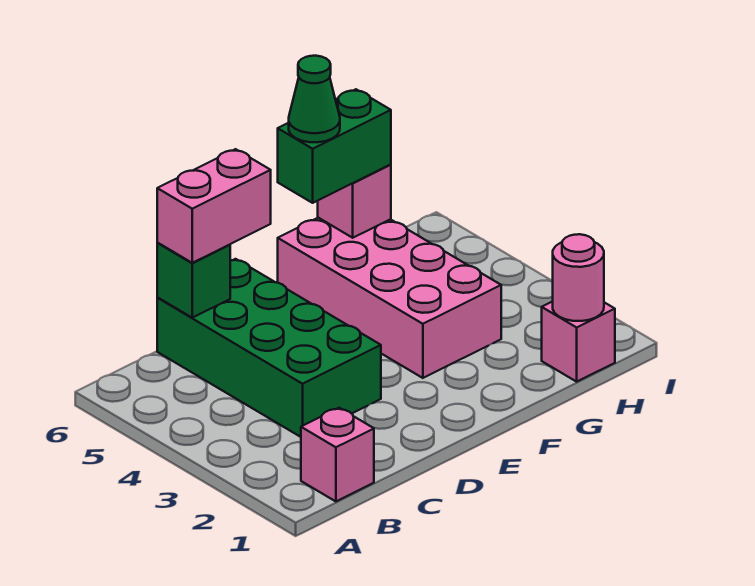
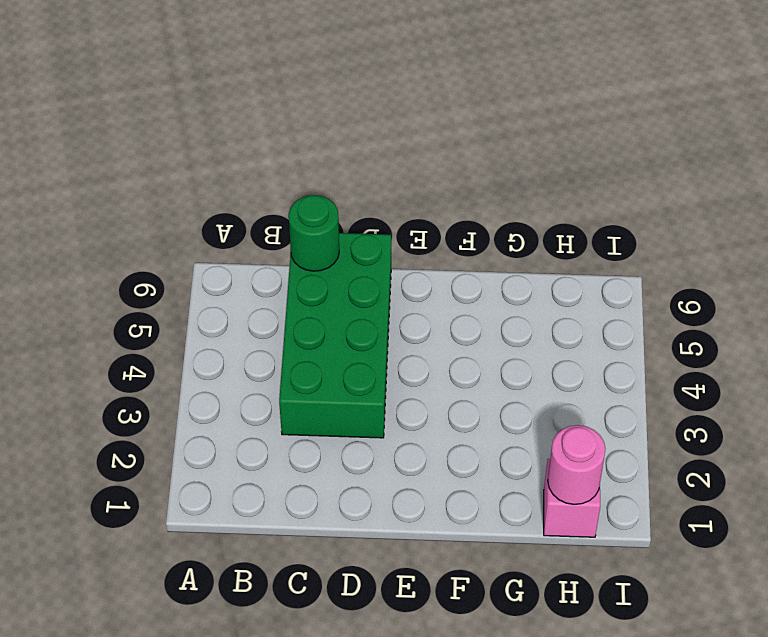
green round brick C6 level 2 -> green brick C6 level 2
none -> pink brick B1 level 1
none -> pink brick F3:G6 level 1

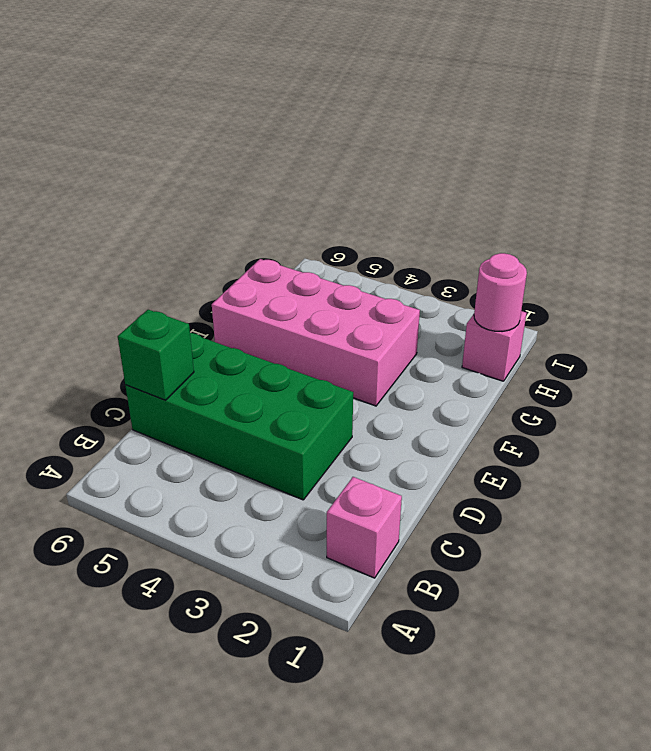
none -> pink brick G6 level 2
none -> pink brick C6:D6 level 3

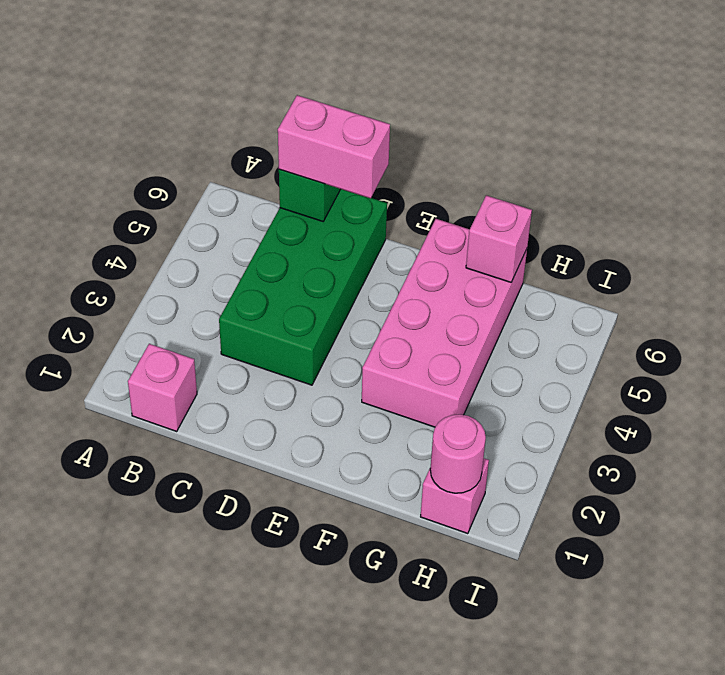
none -> green brick F6:G6 level 3
none -> green cone F6 level 4

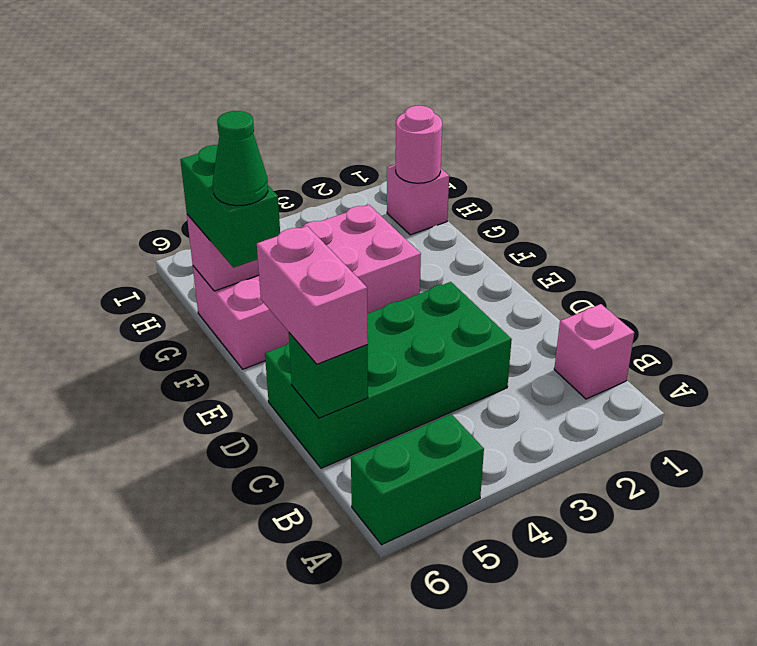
green brick A5:A6 level 1 -> none

